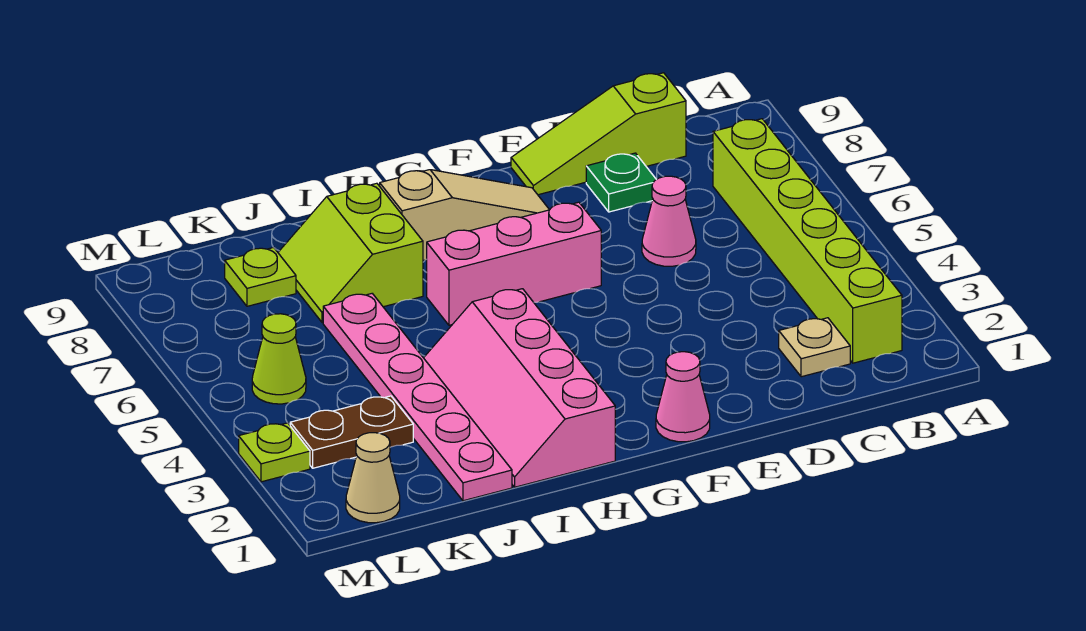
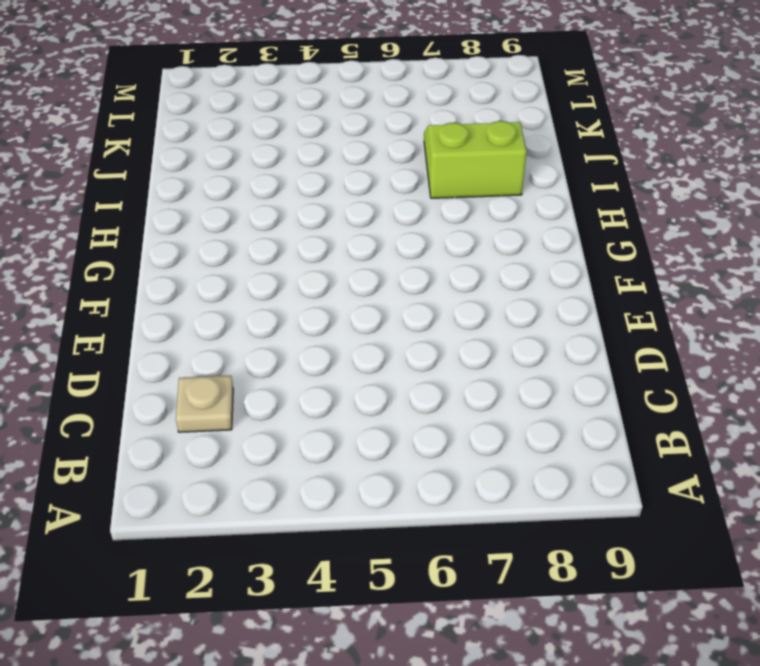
none -> lime brick B2:B7 level 1
none -> lime slope C9:E9 level 1 top C
none -> pink cone D6 level 1

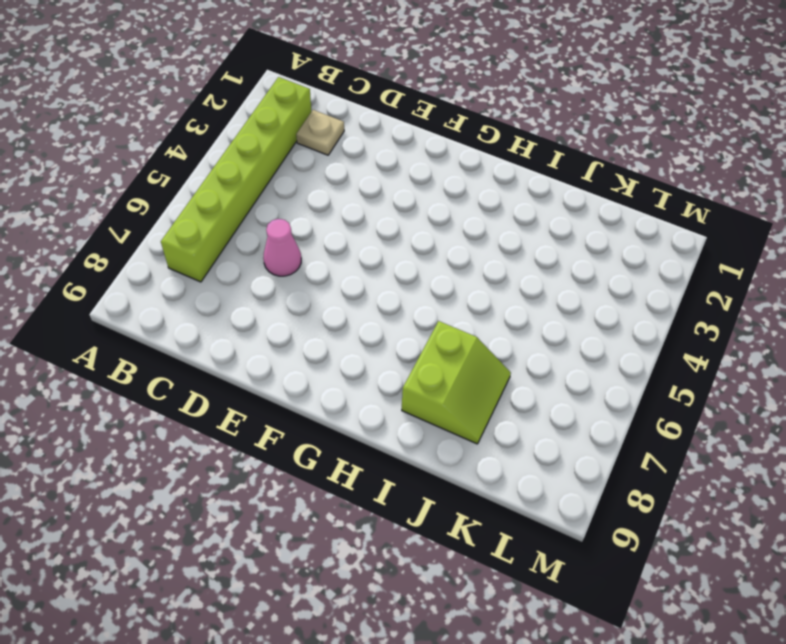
none -> lime slope C9:E9 level 1 top C
none -> green plate D8 level 1
none -> pink cone F1 level 1

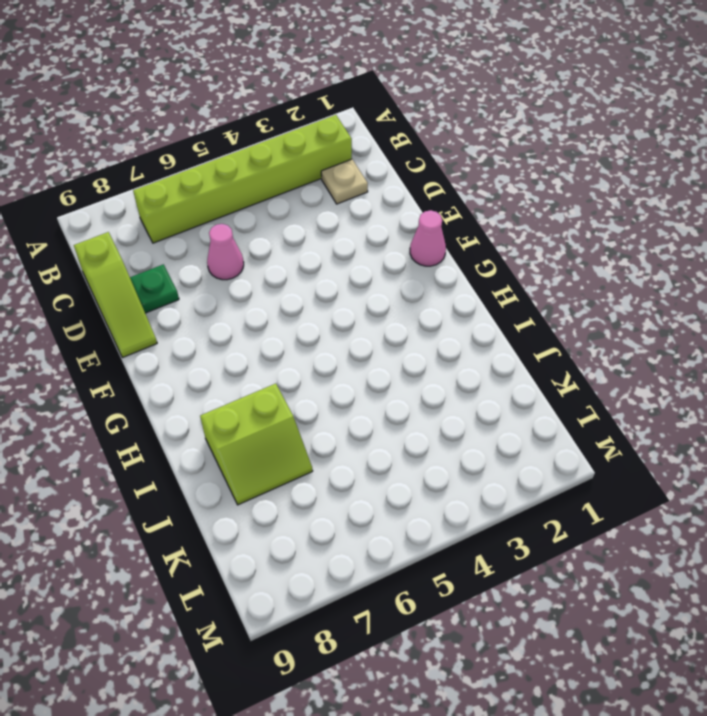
none -> pink brick F6:H6 level 1
none -> tan slope F8:H8 level 1 top H
none -> pink slope H1:I4 level 1 top H

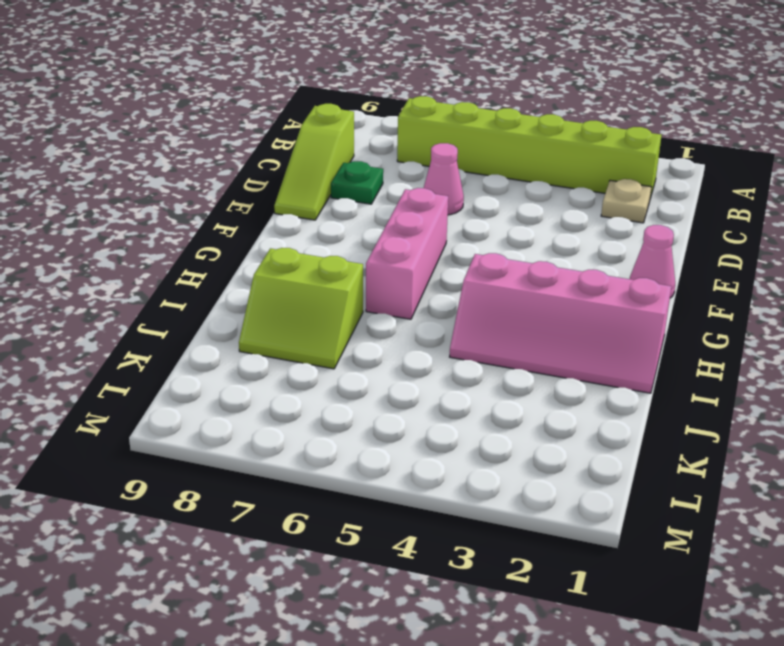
none -> tan slope F8:H8 level 1 top H
none -> pink plate J1:J6 level 1
none -> brown plate K3:L3 level 1

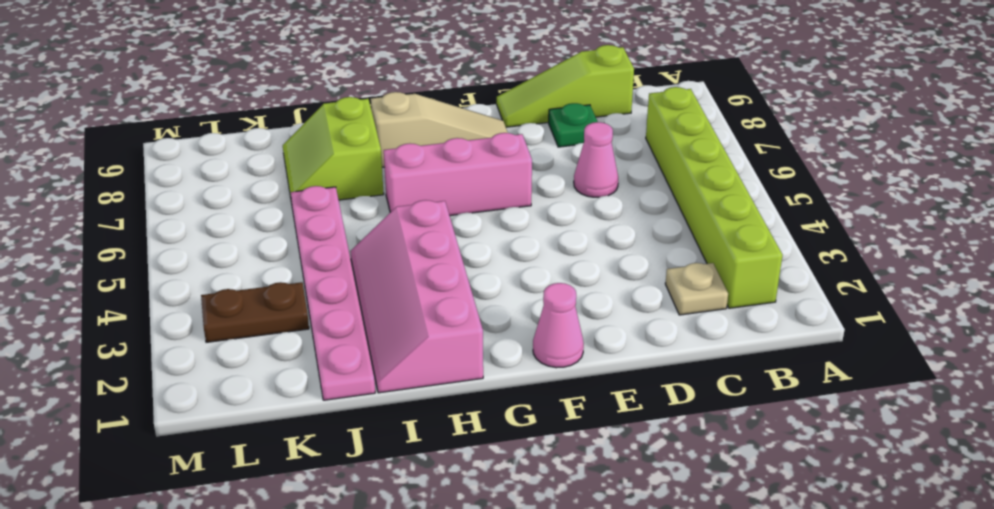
none -> lime plate K8 level 1
none -> tan cone L1 level 1
none -> lime cone L5 level 1

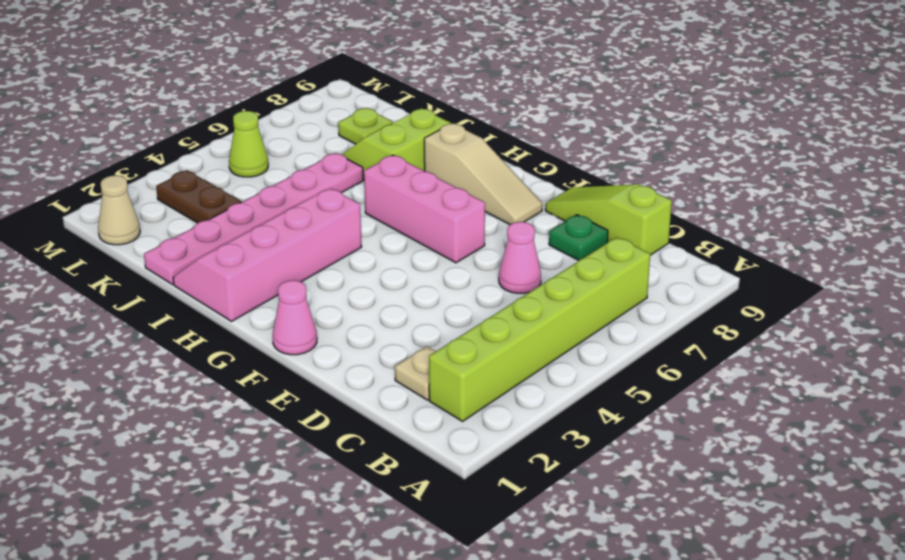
none -> lime plate M3 level 1

